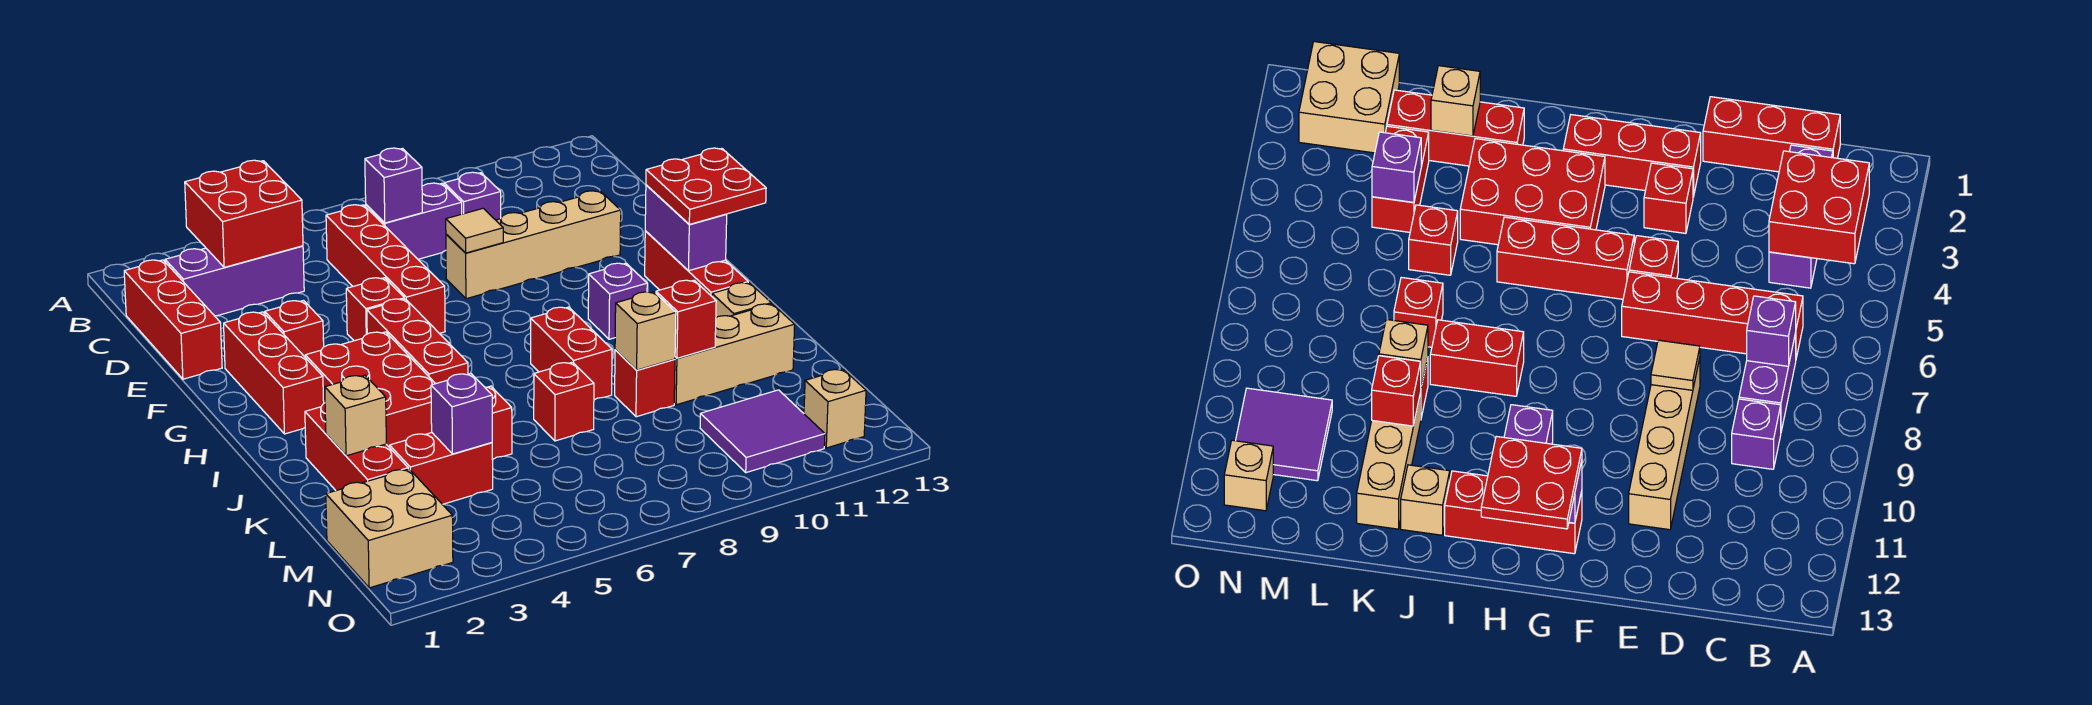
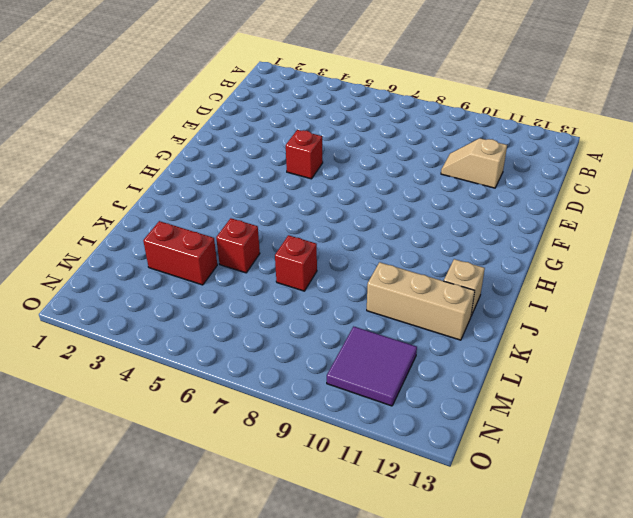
tan slope D10:D11 level 1 top 11 -> none
none -> red brick C1:E1 level 1
none -> purple brick C2:C4 level 1
none -> red brick C6:F6 level 1
none -> purple brick C7:C8 level 1

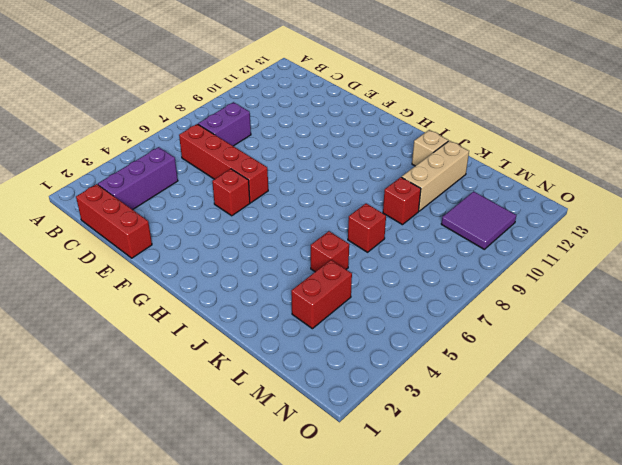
none -> purple brick C9 level 1
none -> tan brick E8:E11 level 1
none -> red brick F2:H2 level 1
none -> red brick F3 level 1

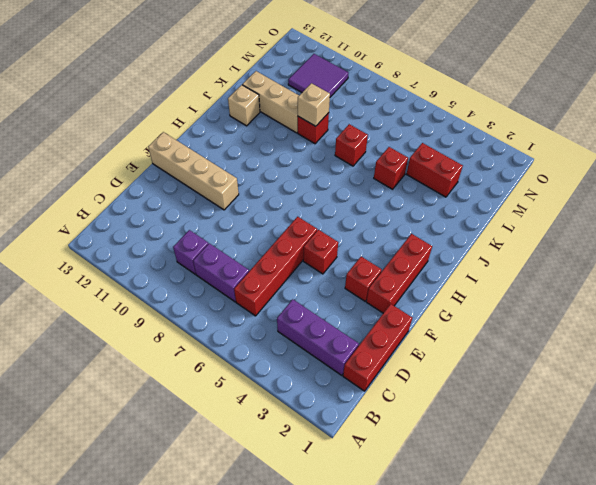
tan brick F10:F13 level 1 -> tan brick E8:E11 level 1
none -> red brick G5:I5 level 1
none -> red brick G12:I12 level 1
none -> red brick H3:J4 level 1
none -> purple brick H10 level 1

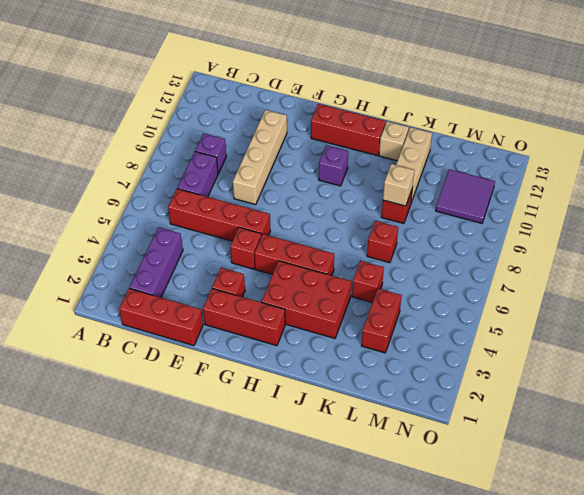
none -> red brick I8:J8 level 1
none -> red brick J2:L2 level 1
none -> tan brick M1:N2 level 1
none -> tan brick N12 level 1

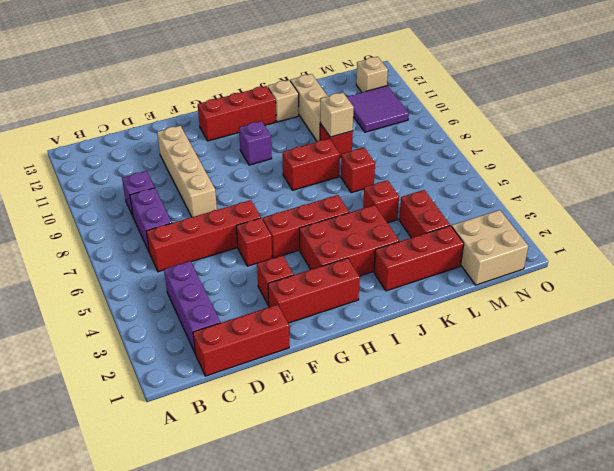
none -> red brick B3:C4 level 2
none -> purple brick C7 level 2
none -> tan tile E8 level 2
none -> purple brick G12:H12 level 2

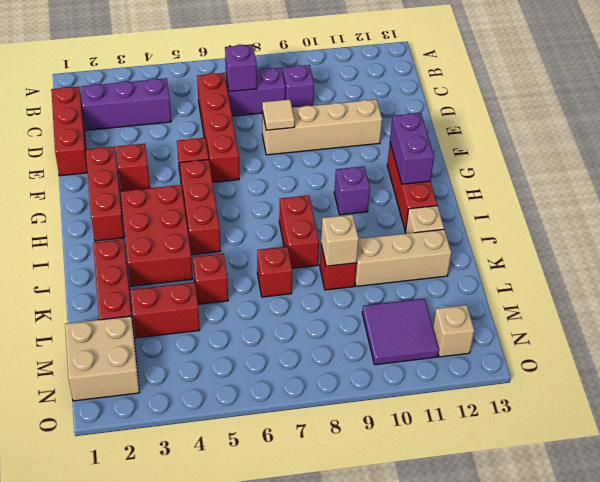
none -> red brick B3:C4 level 2
none -> tan brick K2 level 2
none -> red brick K10 level 2
none -> purple brick L4 level 2

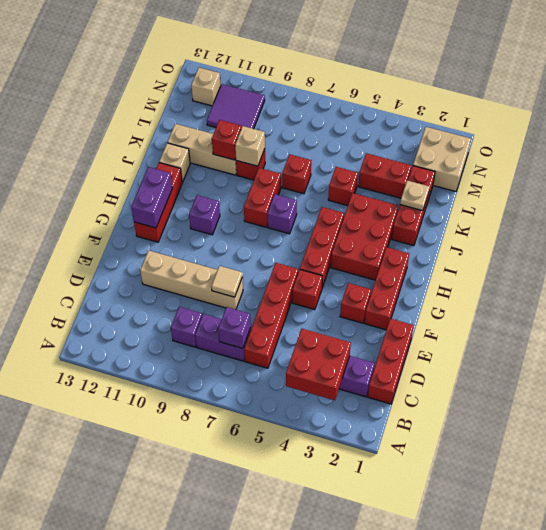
purple brick I7 level 1 -> purple brick L4 level 2
tan plate K2 level 2 -> tan brick K2 level 2
none -> red plate G12:H13 level 3

